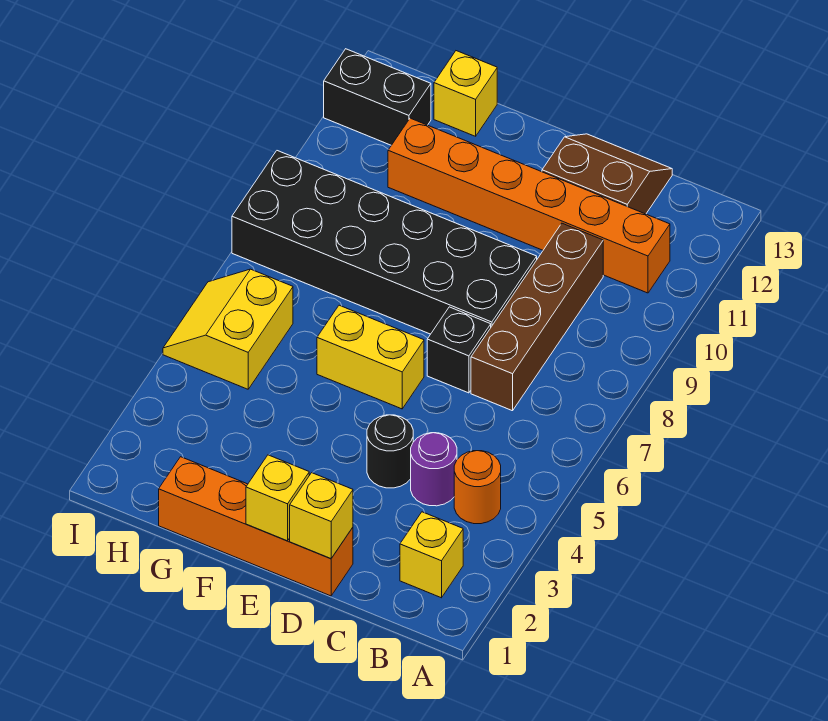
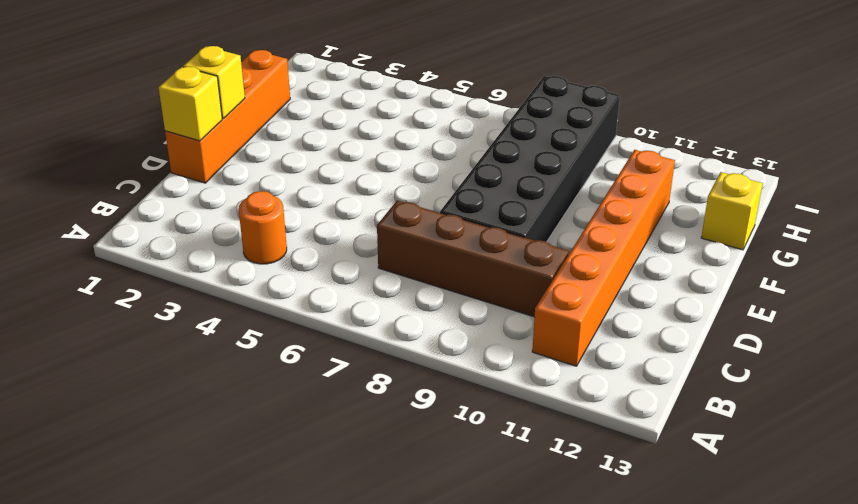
none -> yellow brick B2 level 1
none -> purple round brick C4 level 1
none -> brown slope C12:D13 level 1 top 12

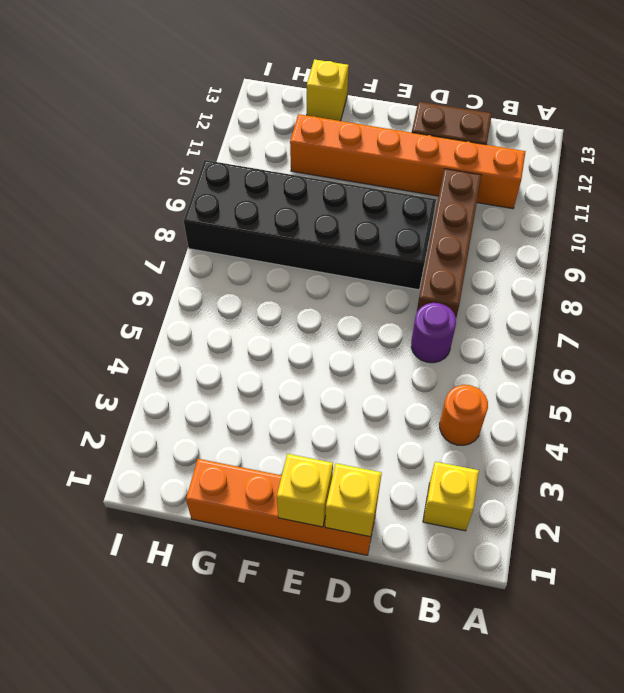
purple round brick C6 level 1 -> purple round brick C4 level 1
none -> black round brick D4 level 1
none -> black brick D7 level 1
none -> yellow brick E6:F6 level 1

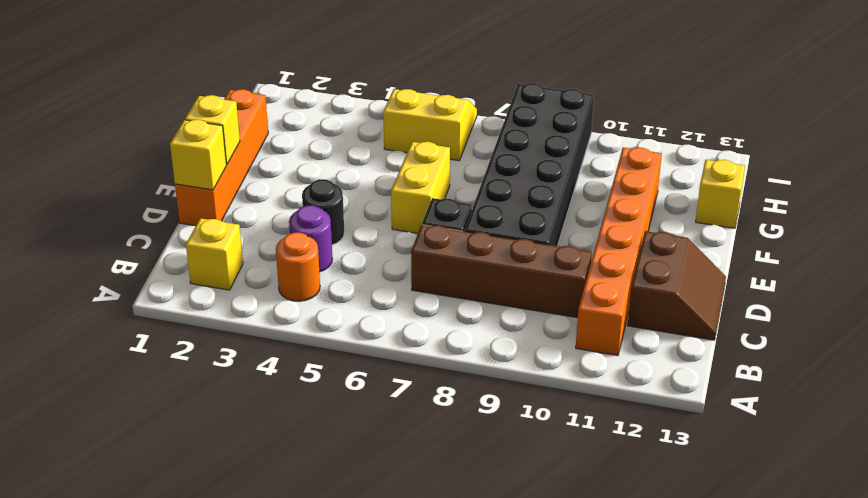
none -> black brick H12:I12 level 1

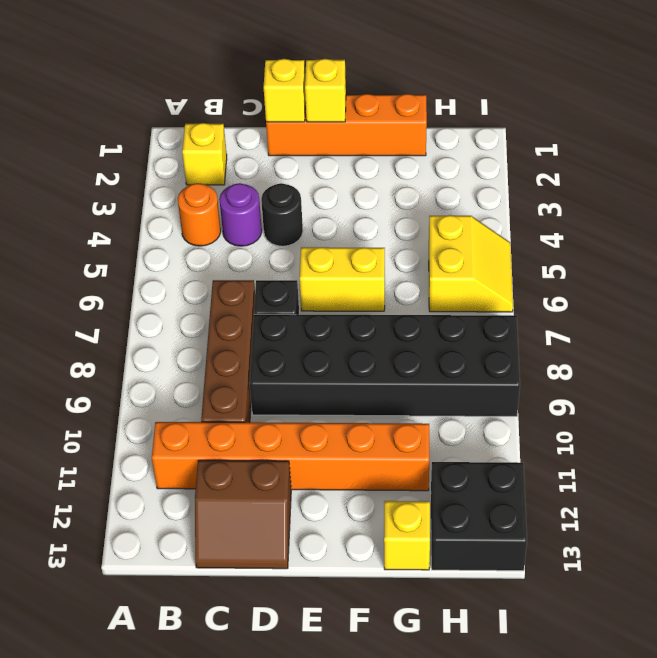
black brick H12:I13 level 1 -> black brick H12:I12 level 1

